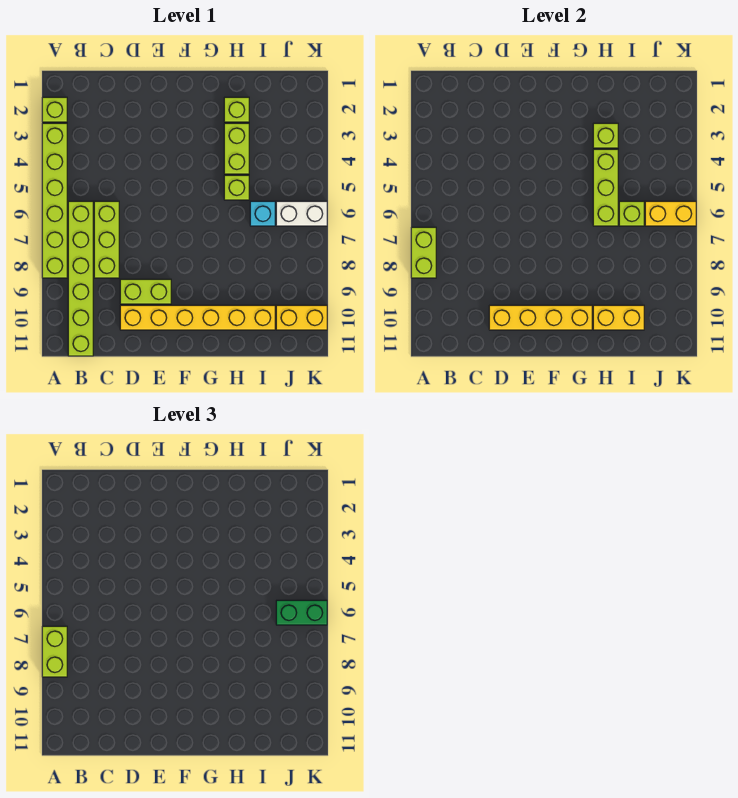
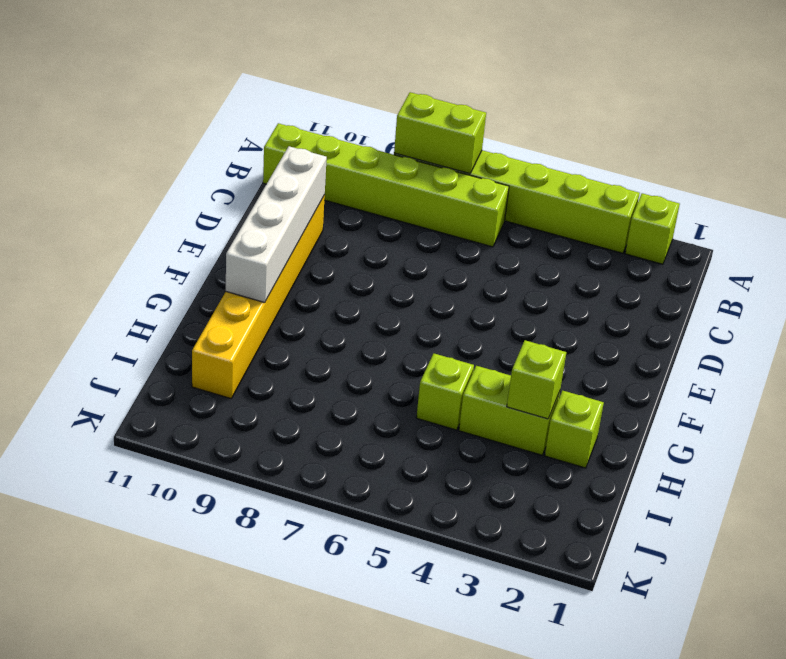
white brick D10:G10 level 2 -> yellow brick D10:G10 level 2
none -> lime brick C6:C8 level 1
none -> lime brick D9:E9 level 1
none -> cyan brick I6 level 1

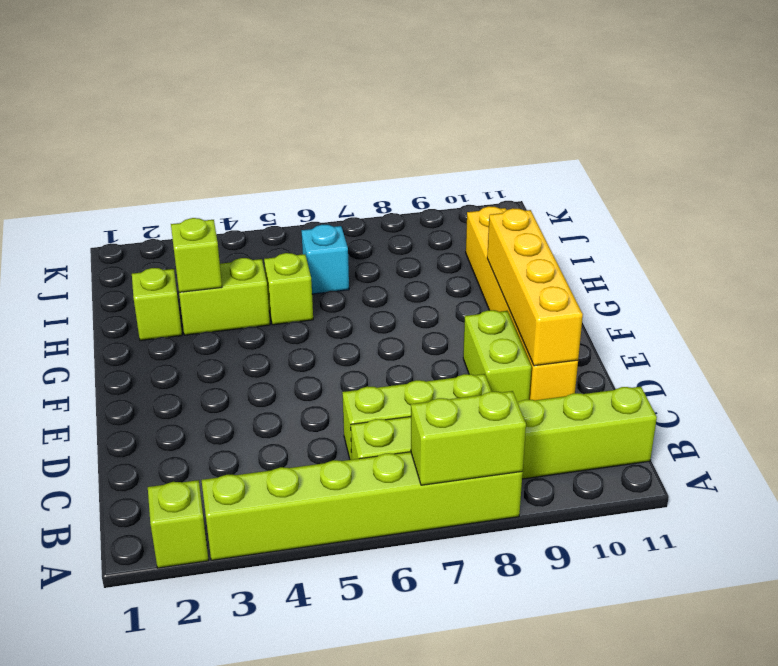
none -> white brick J6:K6 level 1
none -> yellow brick J10:K10 level 1
none -> lime brick H4:H6 level 2

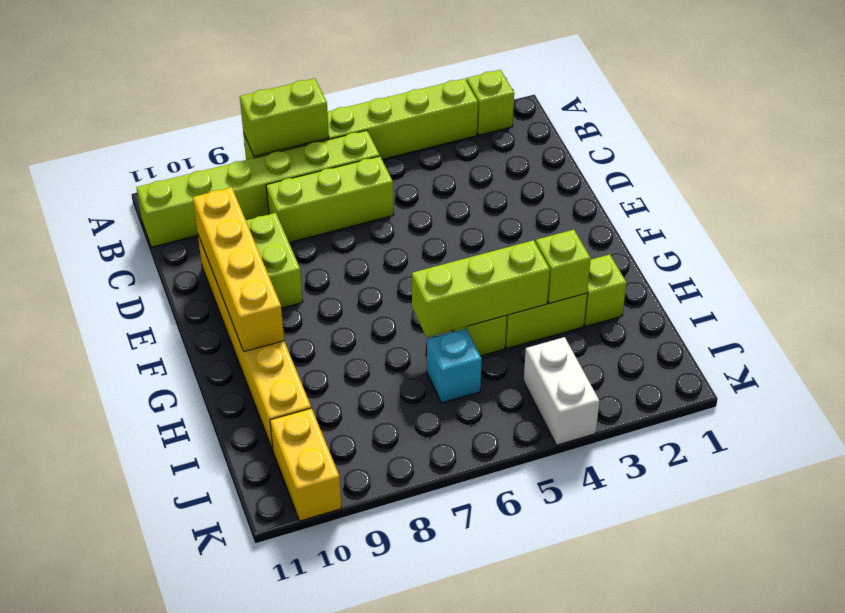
white brick J4:K4 level 1 -> white brick J6:K6 level 1
none -> yellow brick H10:I10 level 2
none -> lime brick I6 level 2
none -> yellow brick J6:K6 level 2

